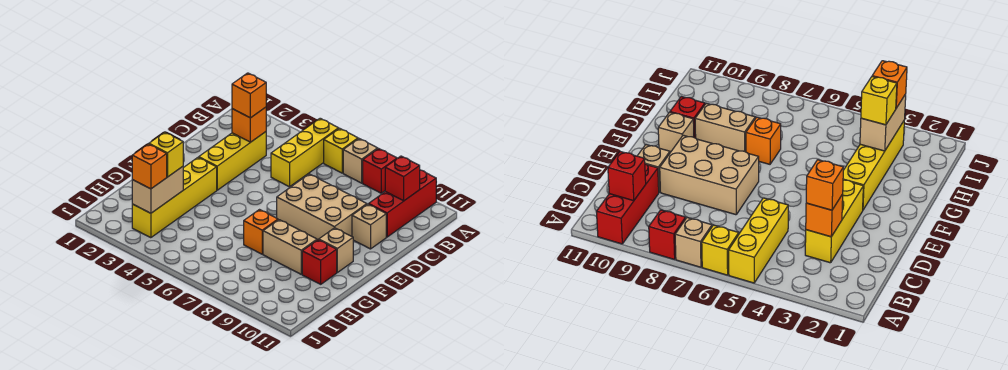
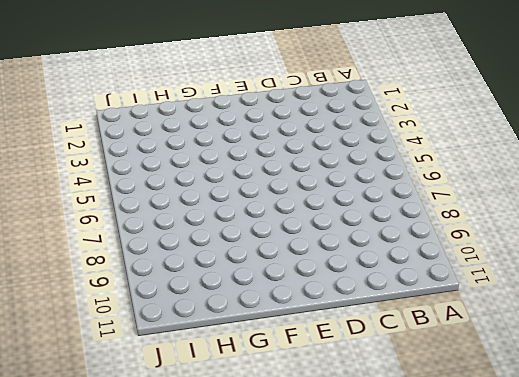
none -> yellow brick A5:C5 level 1
none -> yellow brick A6 level 1
none -> tan brick A7 level 1

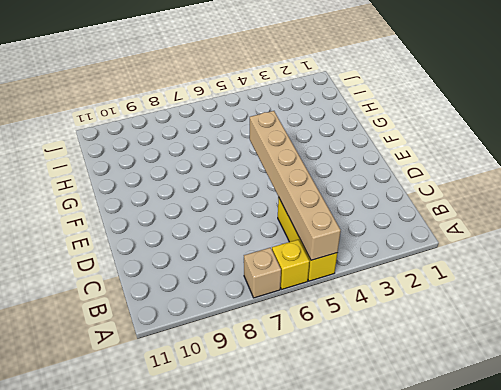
tan brick A5:F5 level 2 -> none
none -> red brick A8 level 1
none -> red brick A10:C10 level 1
none -> yellow brick C3:E3 level 1

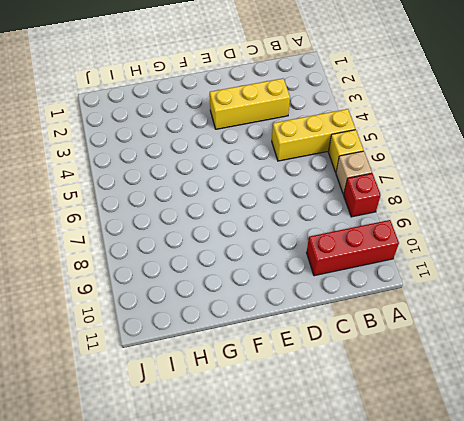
none -> tan brick D7:E9 level 1
none -> tan brick D10 level 1
none -> yellow brick F3:I3 level 1

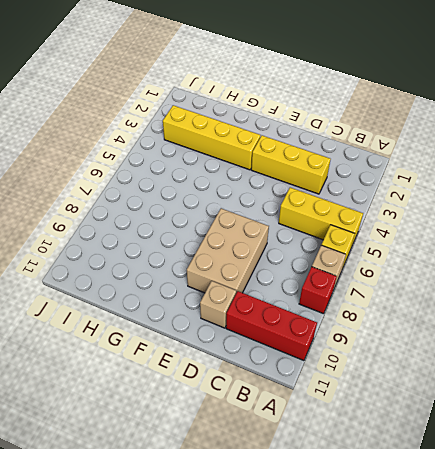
none -> tan brick F10 level 1
none -> orange brick G7 level 1
none -> tan brick G8:G9 level 1

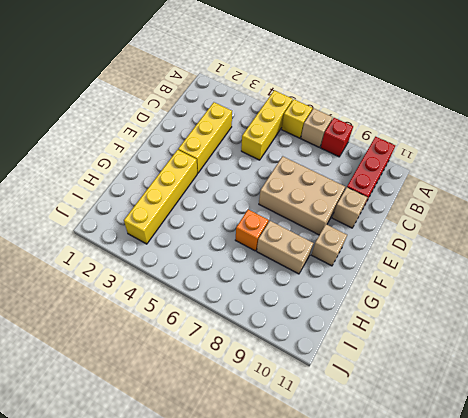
none -> red brick G10 level 1
none -> red brick B10 level 2
none -> orange brick C3 level 2

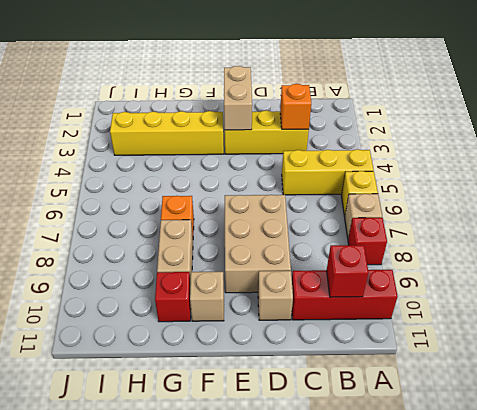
tan brick E2:E3 level 2 -> tan brick H3:I3 level 2
none -> orange brick C3 level 3
none -> yellow brick H3 level 3
none -> orange brick I3 level 3

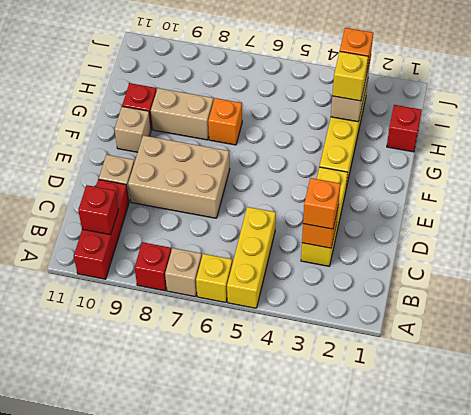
red brick H1 level 1 -> none

